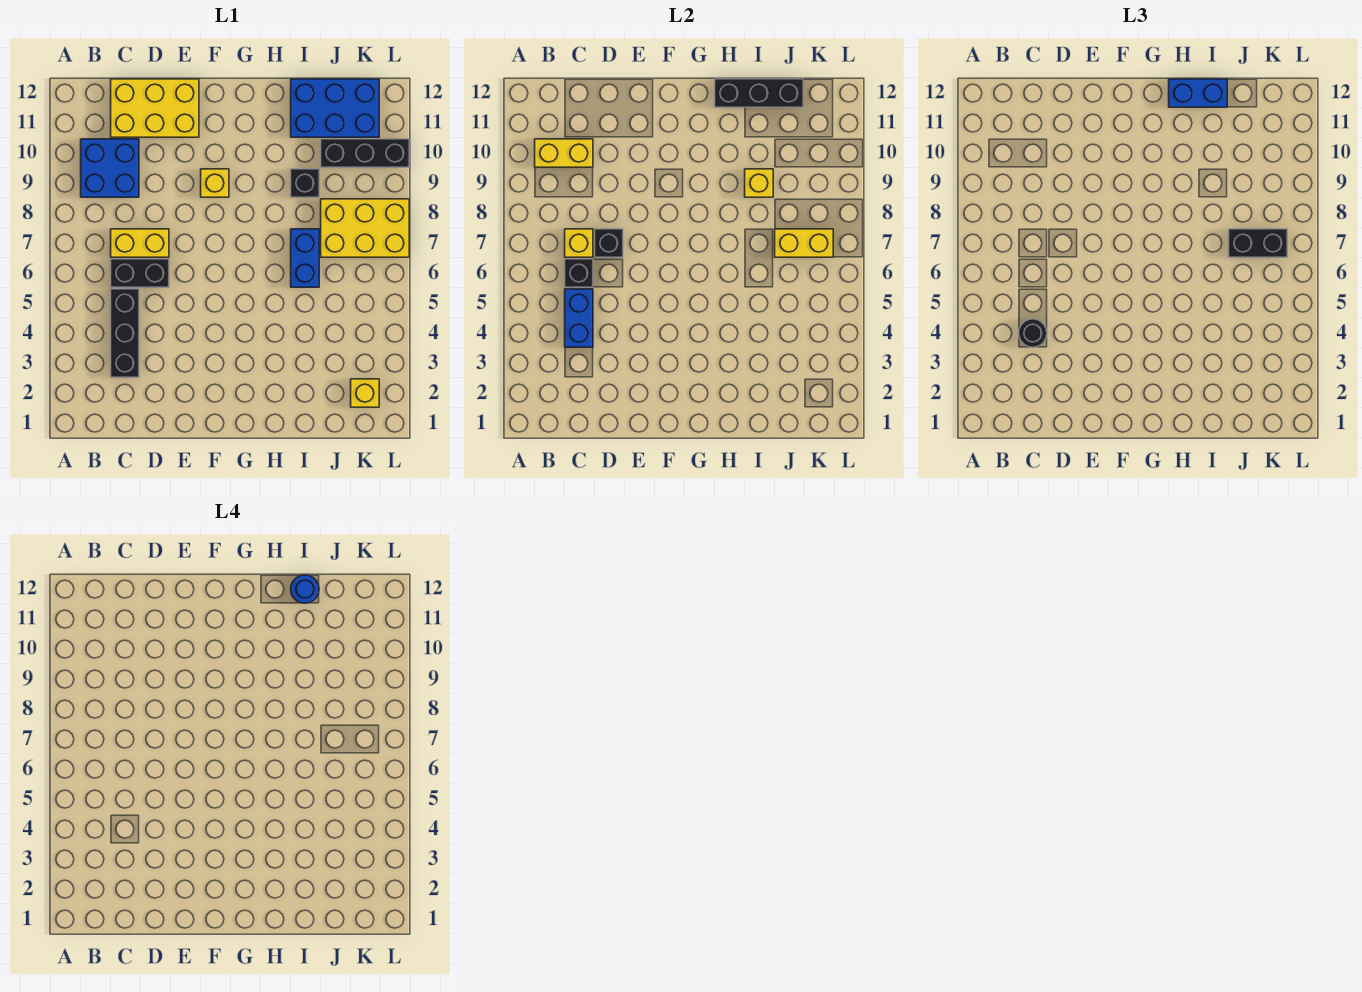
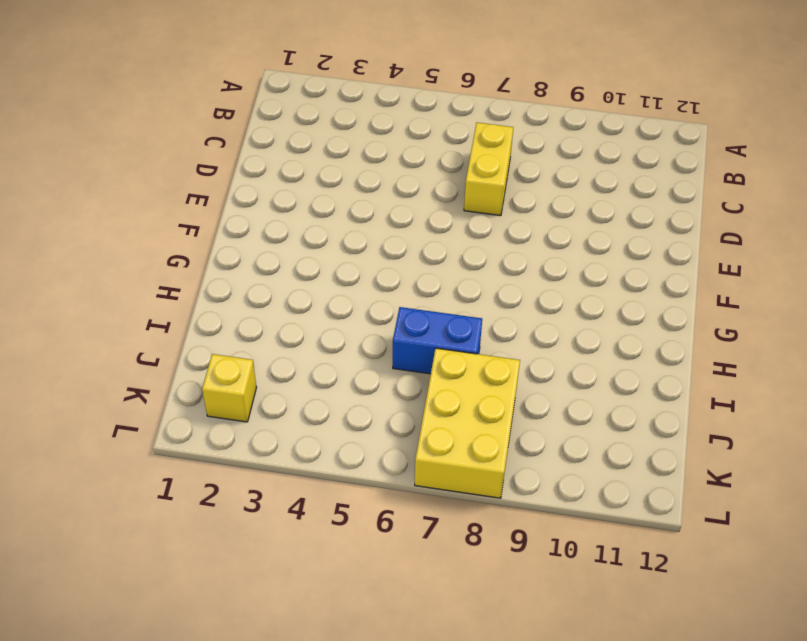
none -> blue brick B9:C10 level 1
none -> black brick C3:C5 level 1
none -> black brick C6:D6 level 1

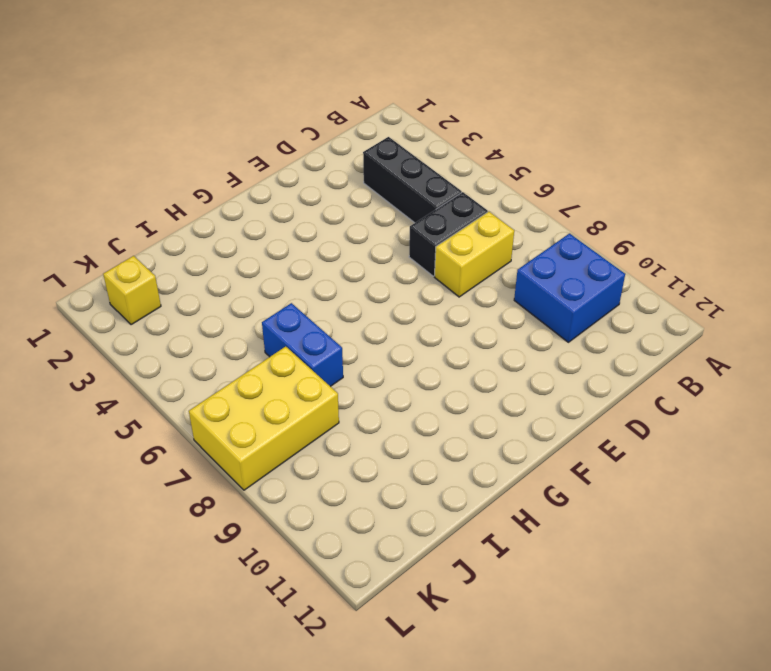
none -> yellow brick C11:E12 level 1
none -> yellow brick F9 level 1
none -> black brick I9 level 1

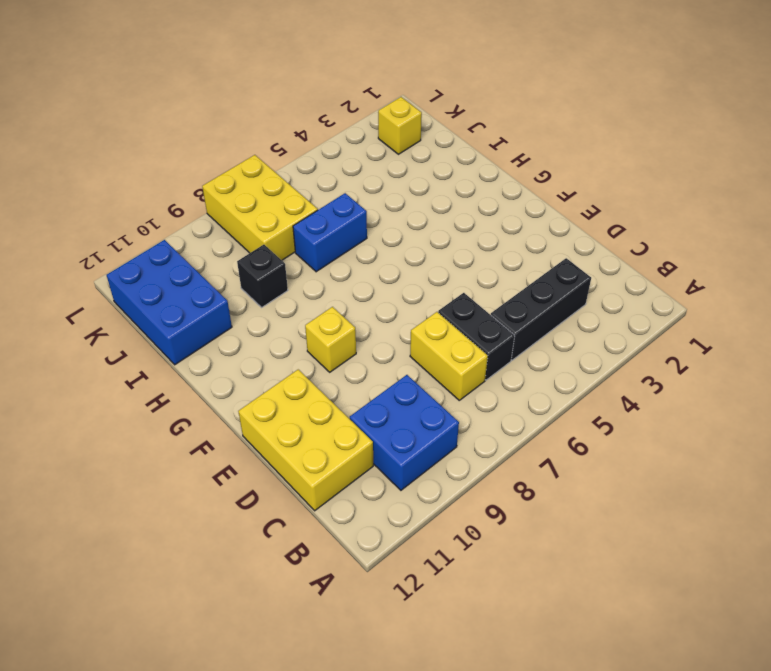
none -> black brick J10:L10 level 1
none -> yellow brick B10:C10 level 2
none -> blue brick C4:C5 level 2

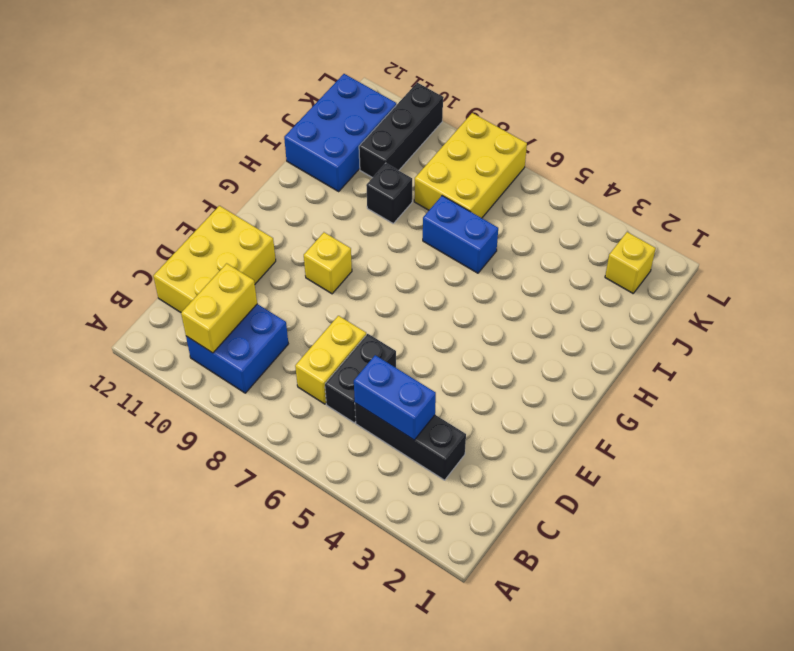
none -> black brick C6 level 2
none -> yellow brick C7 level 2
none -> black brick D7 level 2

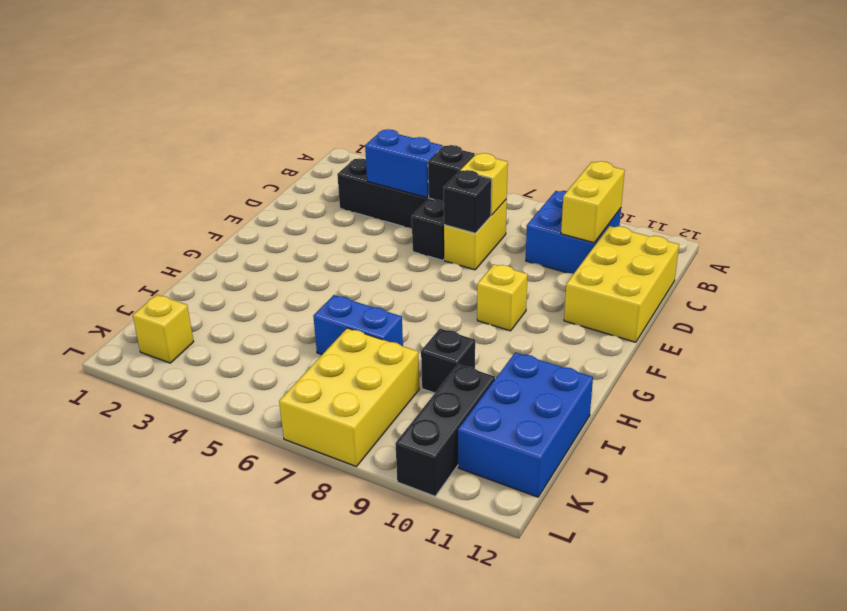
none -> black brick H12:J12 level 2
none -> yellow brick I9 level 2
none -> yellow brick J7:K7 level 2

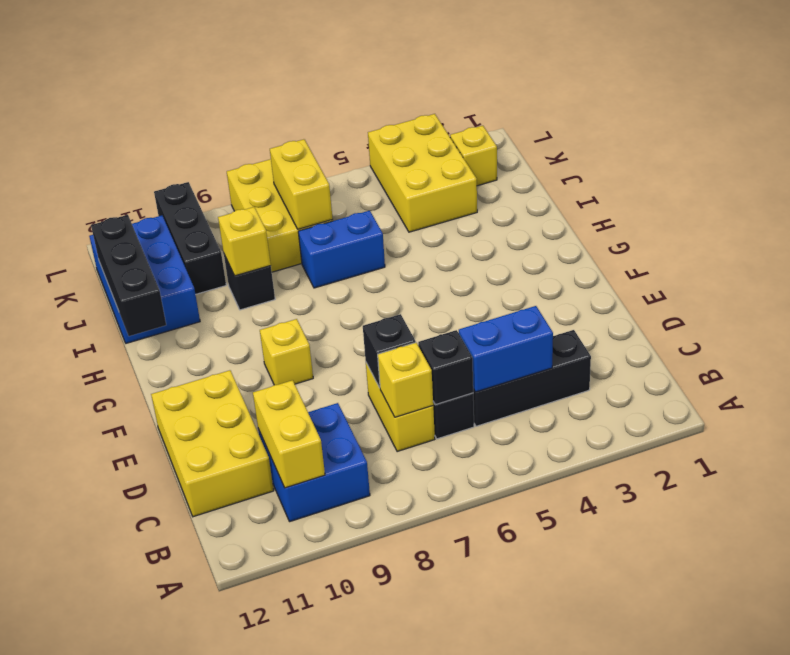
yellow brick J3:L4 level 1 -> none
none -> black round brick C4 level 3
none -> blue brick H12:I12 level 3
none -> black brick J7:K7 level 3

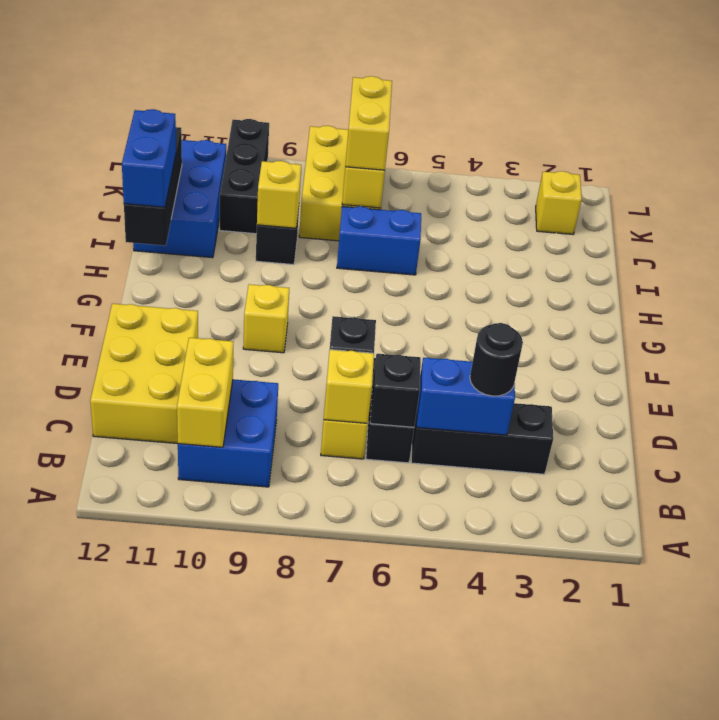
yellow brick J7:K7 level 3 -> black brick J7:K7 level 3
none -> blue round brick I12 level 4

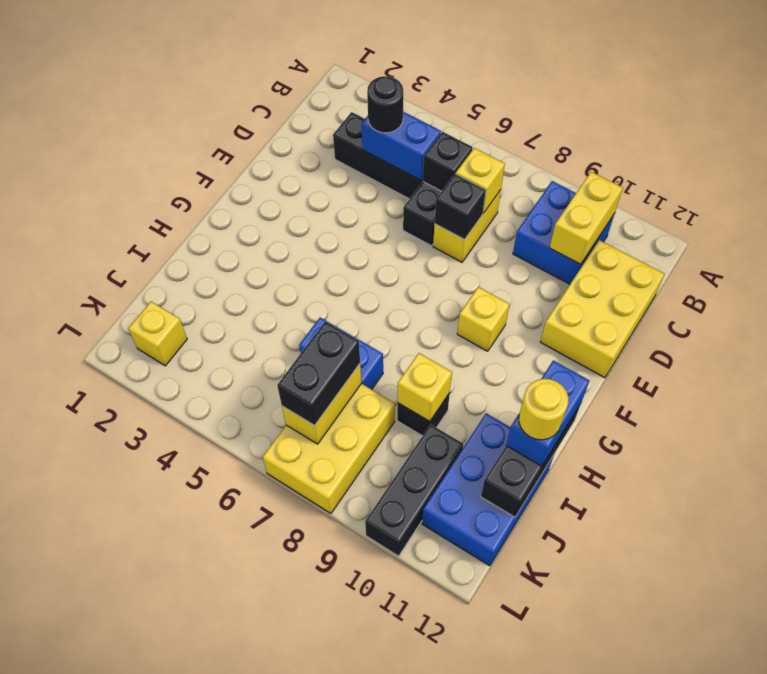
yellow round brick I12 level 4 -> blue round brick I12 level 4

